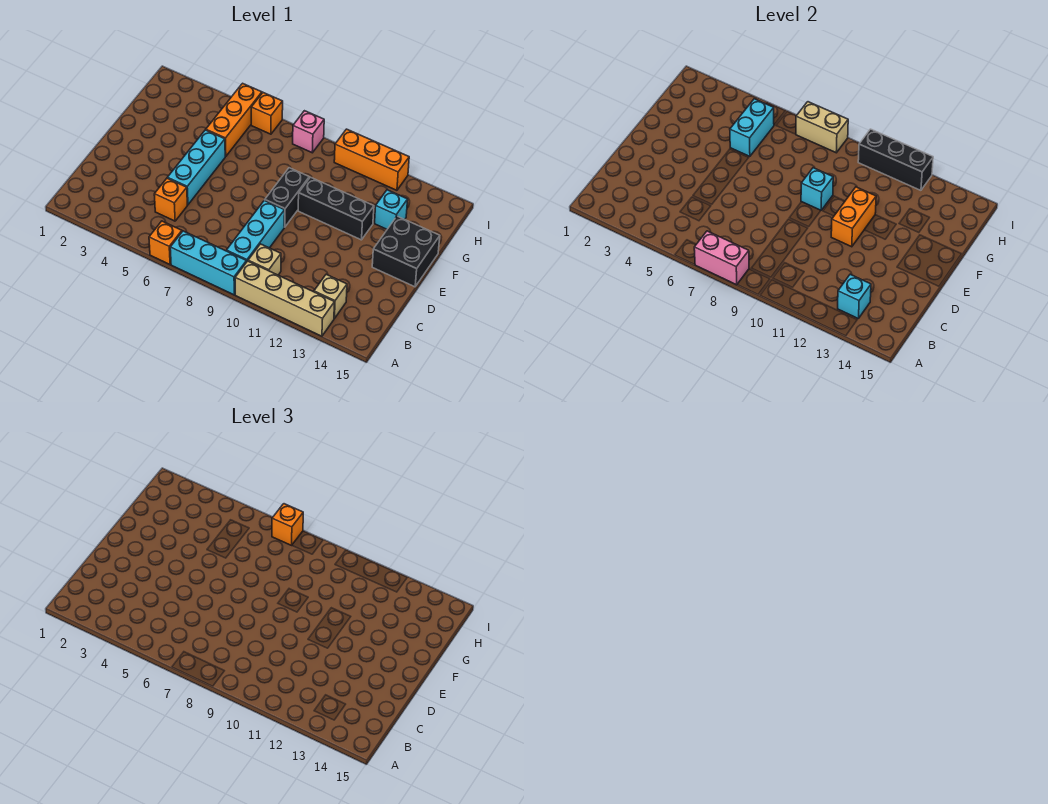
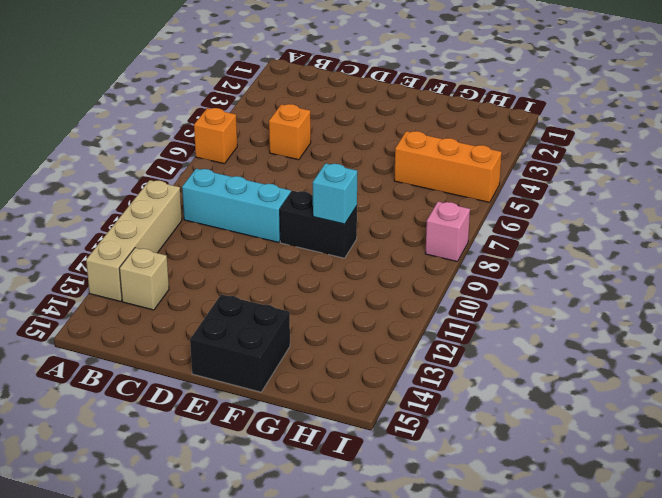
none -> cyan brick A7:A9 level 1
none -> tan brick B10 level 1
none -> cyan brick D5:F5 level 1

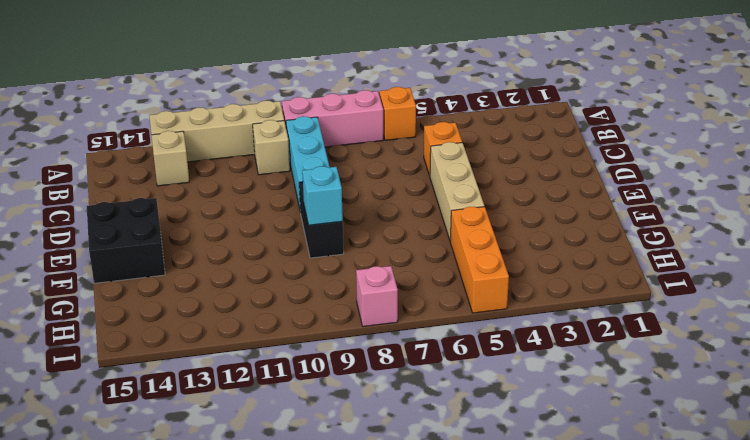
pink brick A7:A9 level 1 -> cyan brick A7:A9 level 1
tan brick D5:F5 level 1 -> cyan brick D5:F5 level 1
none -> black brick F10:F12 level 1
none -> cyan brick G13 level 1
none -> orange brick I6 level 1

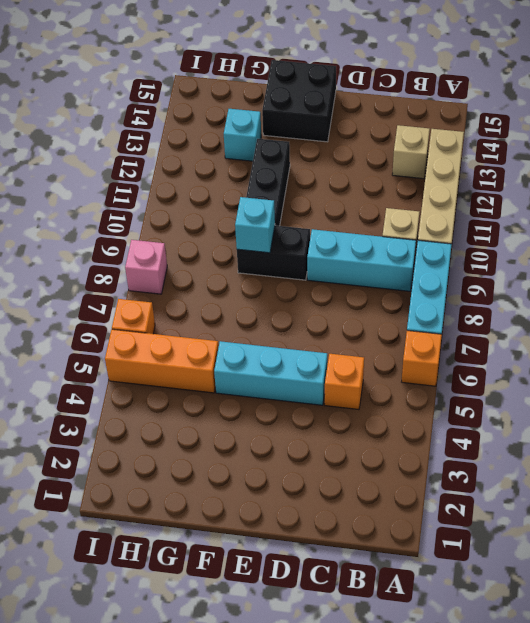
none -> orange brick I10:I12 level 1
none -> pink brick A7:A8 level 2
none -> cyan brick B13 level 2

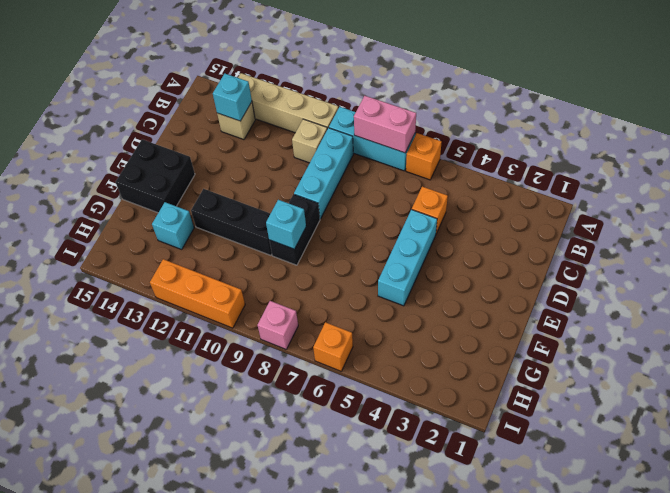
none -> orange brick G5:I5 level 1
none -> orange brick E11:F11 level 2
none -> cyan brick G5:H5 level 2

